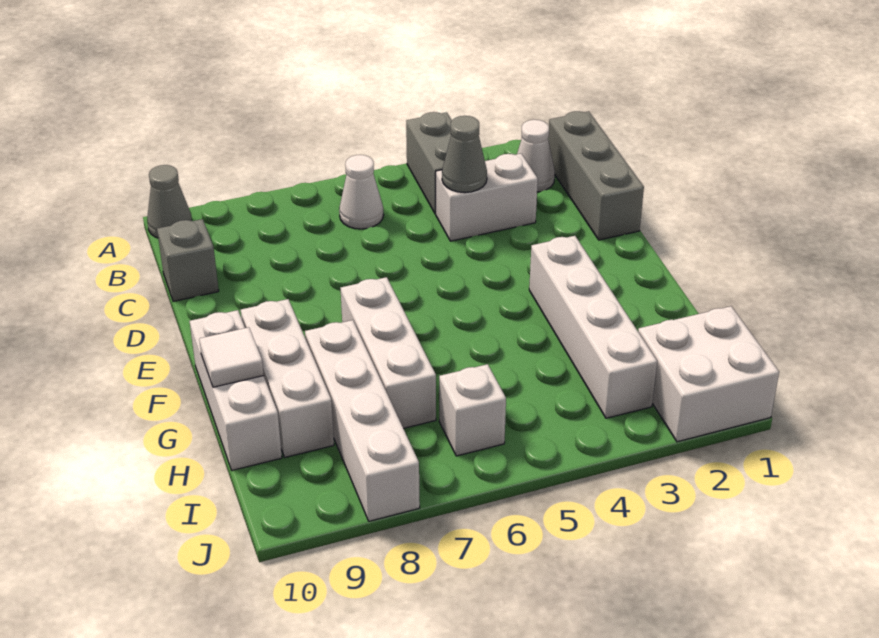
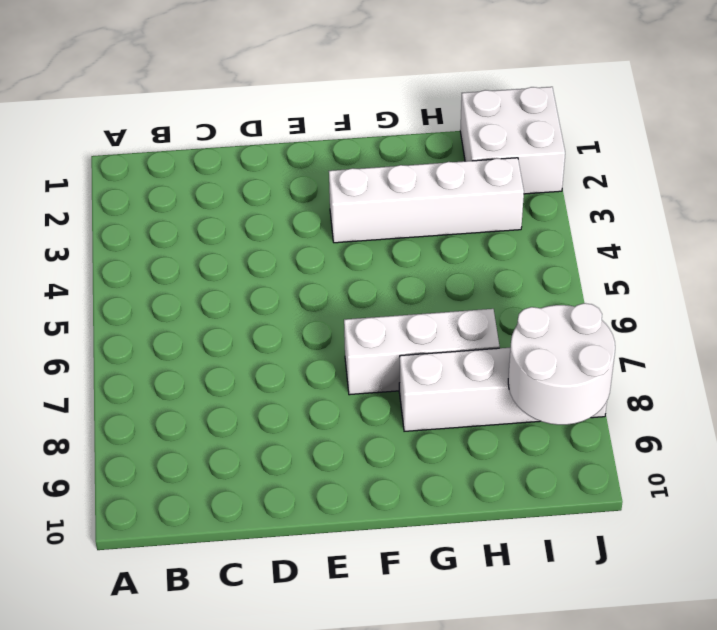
white round brick I8:J9 level 2 -> none
none -> grey brick A4:B4 level 1
none -> grey cone A10 level 1
none -> grey brick B1:D1 level 1

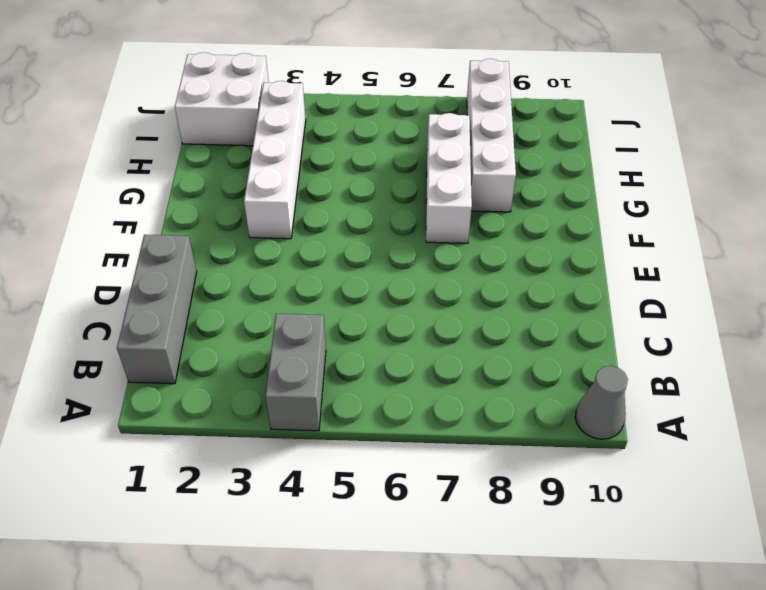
none -> white cone B2 level 1
none -> white cone B6 level 1
none -> white brick C3:C4 level 1

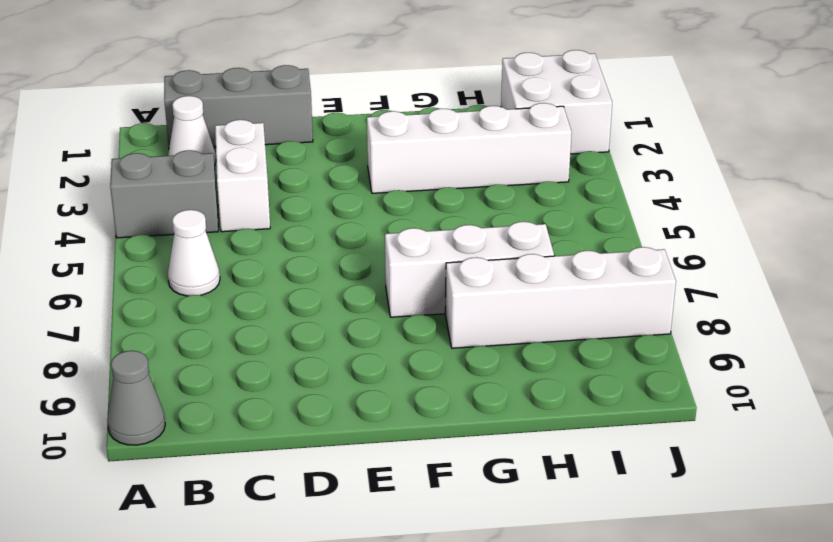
none -> grey brick C10 level 1
none -> white brick F9:H9 level 1
none -> white brick F10:H10 level 1

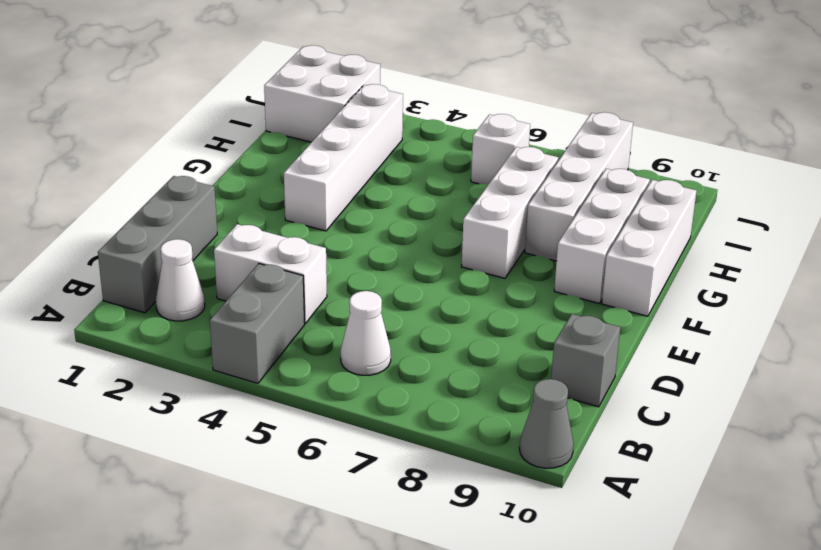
none -> grey cone C4 level 2
none -> white tile G10 level 2

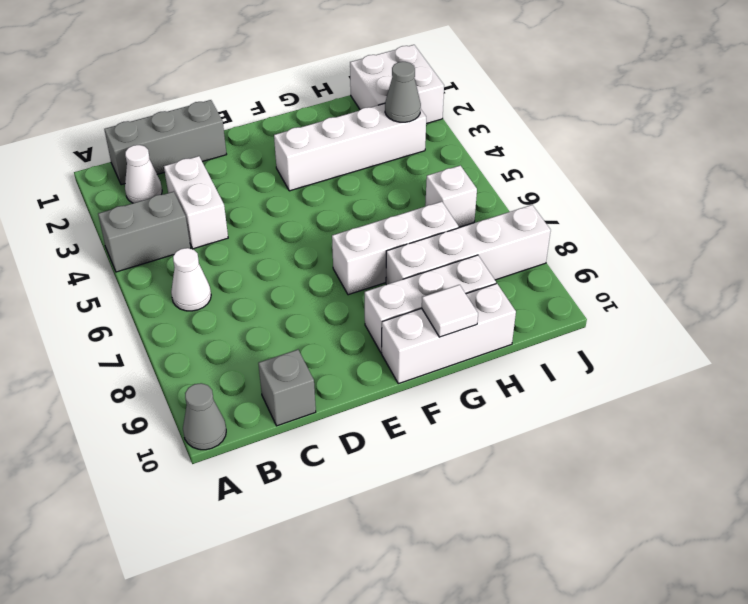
grey cone I3 level 2 -> grey cone C4 level 2

